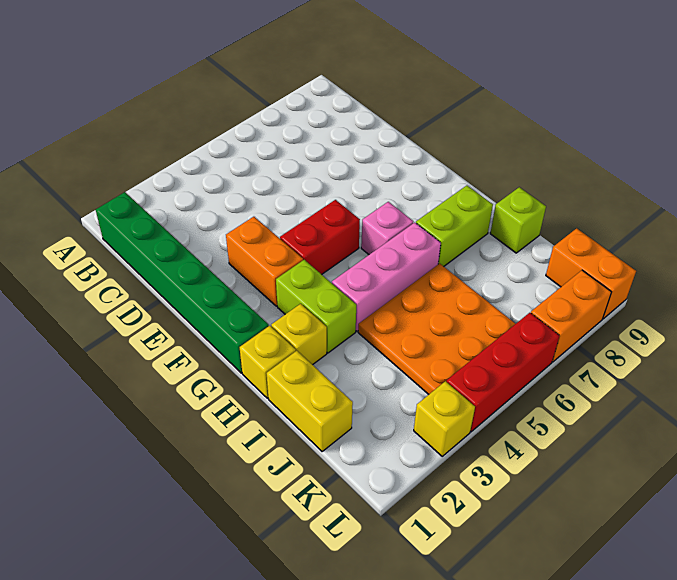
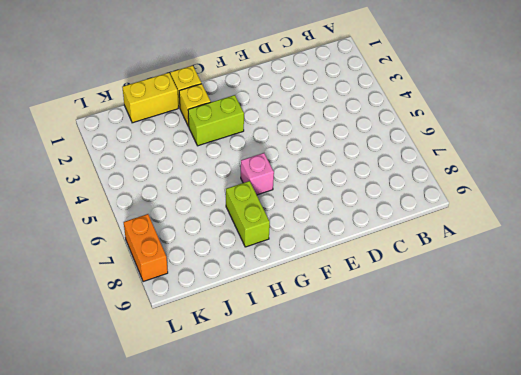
none -> green brick B1:G1 level 1
none -> orange brick E3:F3 level 1
none -> red brick F4:F5 level 1

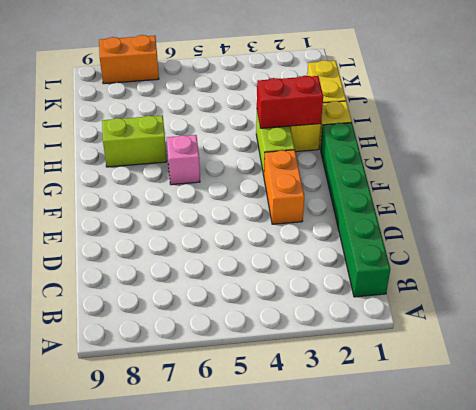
red brick H2:H3 level 2 -> red brick F4:F5 level 1
none -> pink brick H4:H6 level 1
none -> orange plate I4:K6 level 1
none -> lime brick I9 level 1

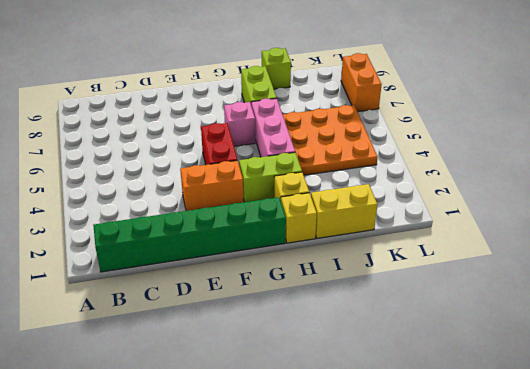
none -> orange brick K9:L9 level 1
none -> yellow brick L3 level 1
none -> red brick L4:L6 level 1

